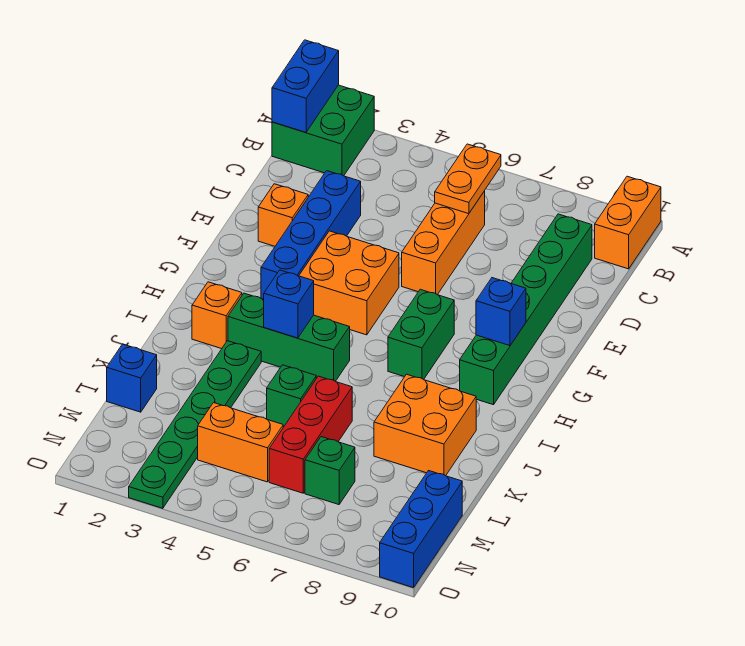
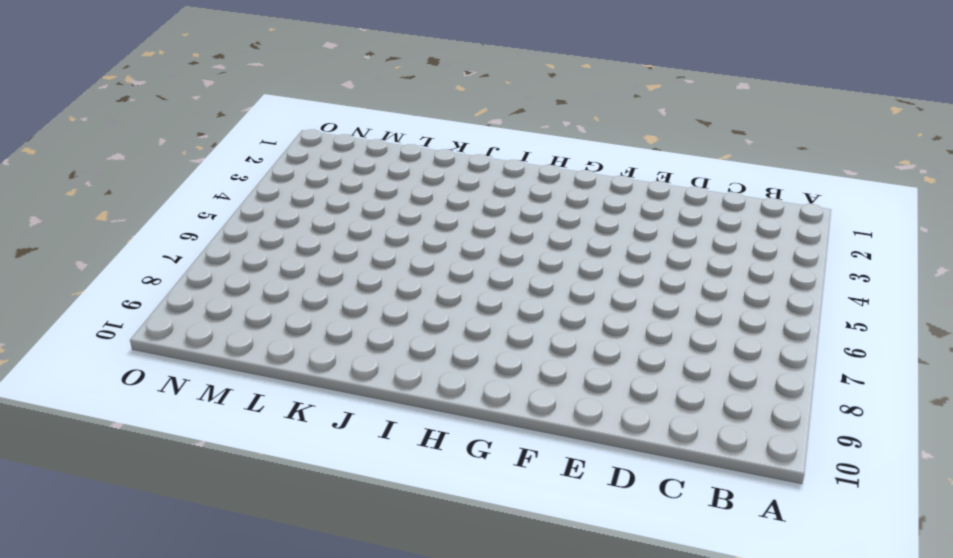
none -> green brick A1:B2 level 1
none -> orange brick A10:B10 level 1
none -> orange brick C6:E6 level 1

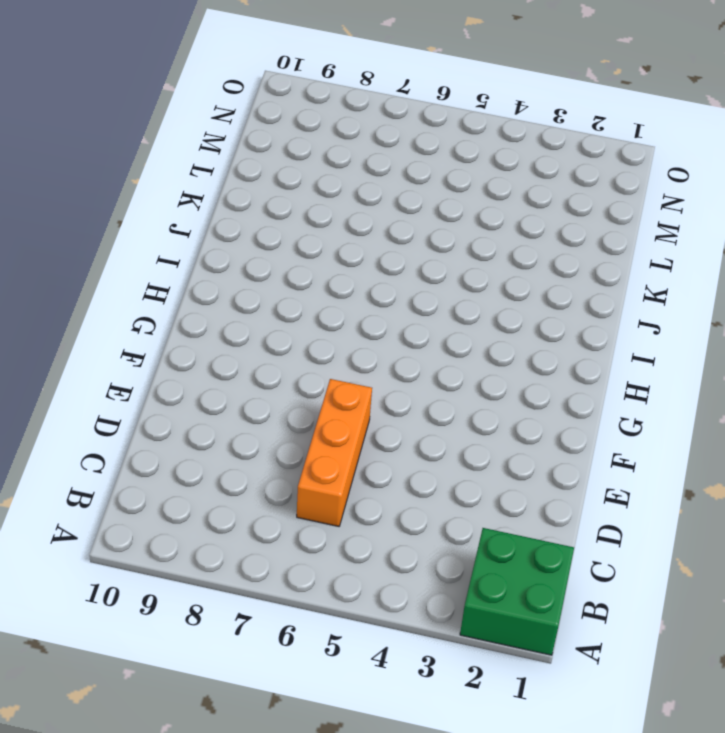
none -> orange brick A10:B10 level 1
none -> green brick C9:H9 level 1
none -> blue brick D3:G3 level 1

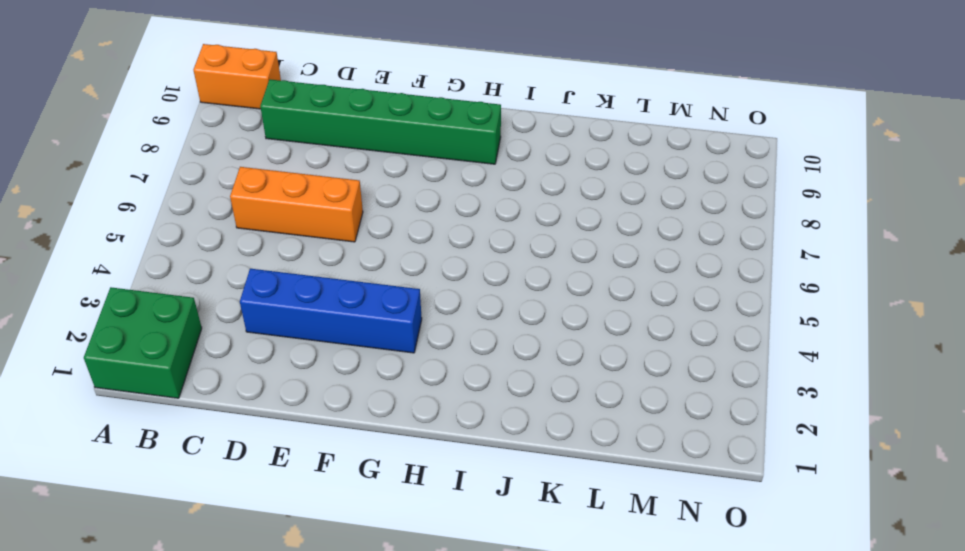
none -> orange brick E2 level 1
none -> orange brick F4:G5 level 1
none -> green brick G7:H7 level 1

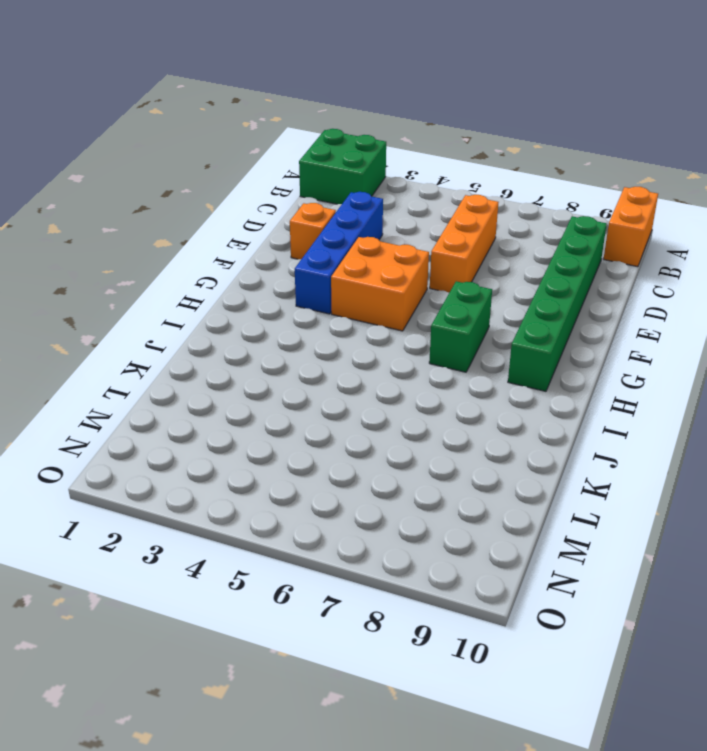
none -> orange brick I2 level 1
none -> green brick I3:I5 level 1
none -> green plate J3:O3 level 1

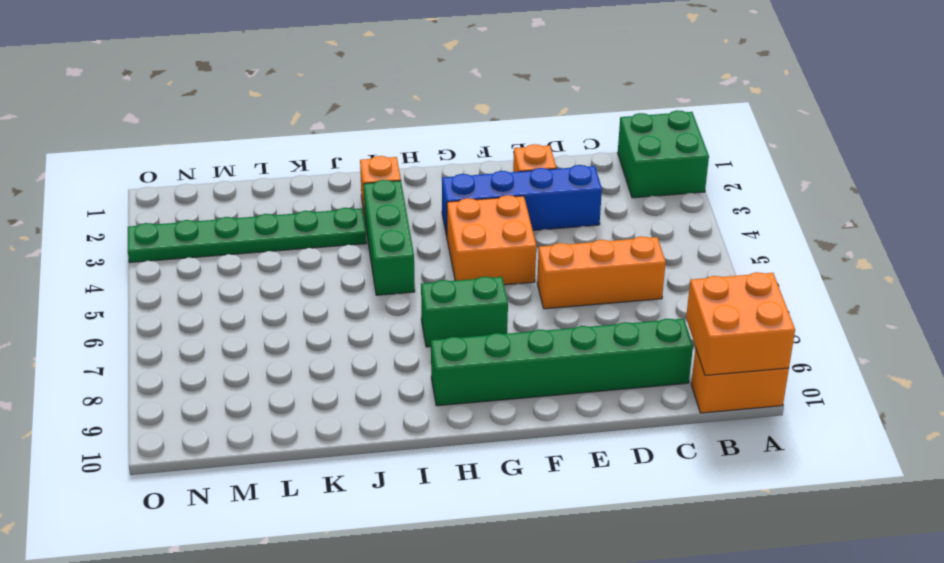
orange brick A9:B10 level 2 -> orange brick J8:K9 level 1
none -> green brick K5 level 1
none -> red brick K6:M6 level 1
none -> blue brick L1 level 1

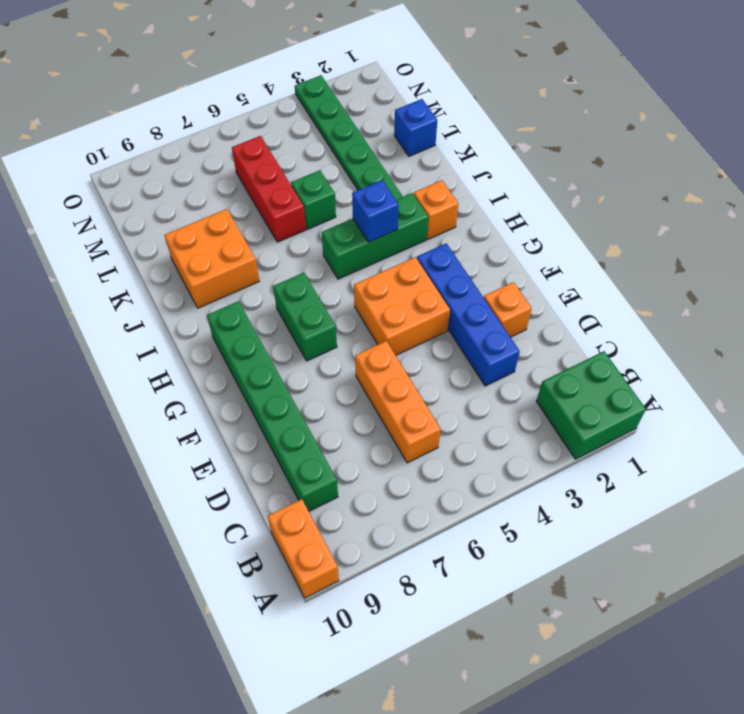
none -> orange brick M4:M5 level 1
none -> green brick M7 level 1
none -> blue brick M10:O10 level 1

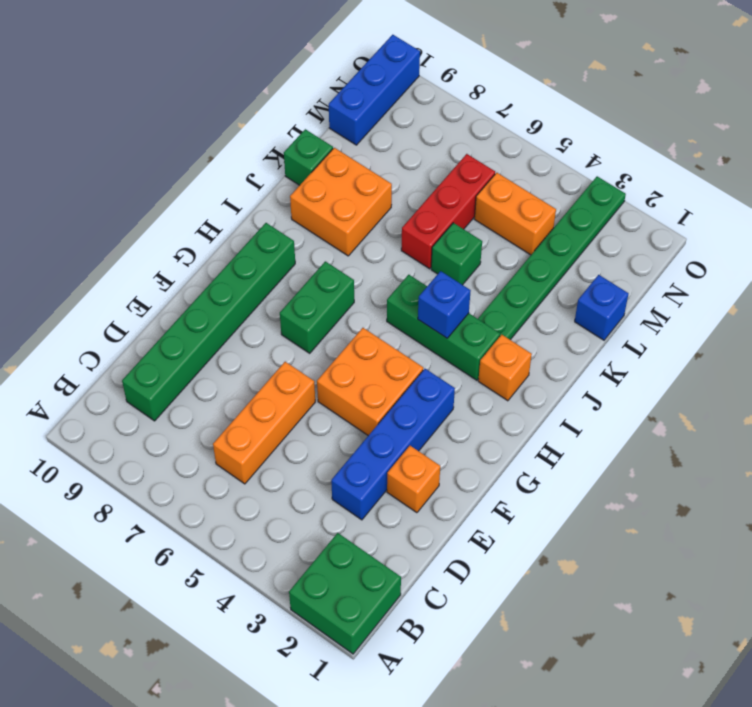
green brick K10 level 1 -> green brick M7 level 1
none -> orange brick A10:B10 level 1
none -> blue brick A1:B1 level 2
none -> orange plate B6:C6 level 2

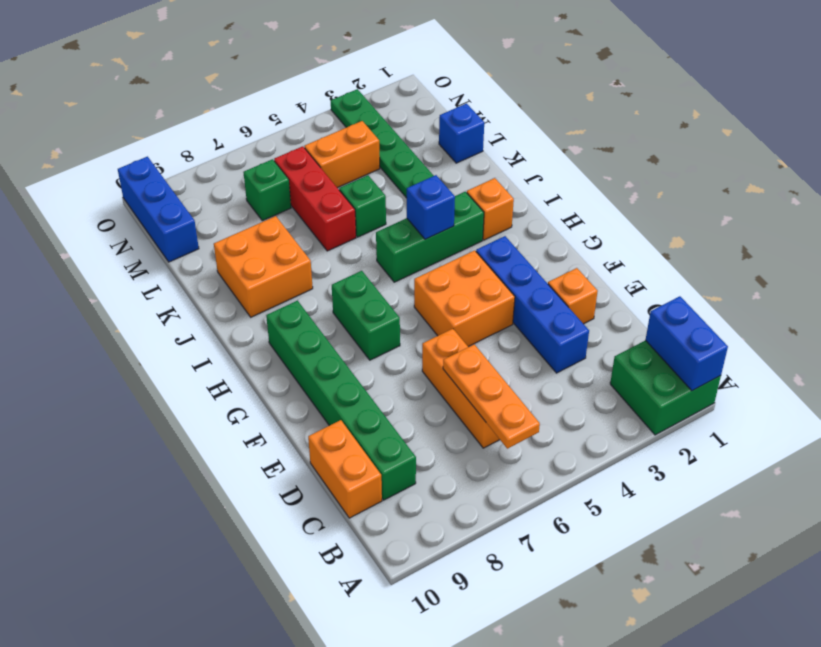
orange plate B6:D6 level 2 -> orange plate B6:C6 level 2
orange brick C10:D10 level 1 -> orange brick A10:B10 level 1
none -> blue brick G9 level 2

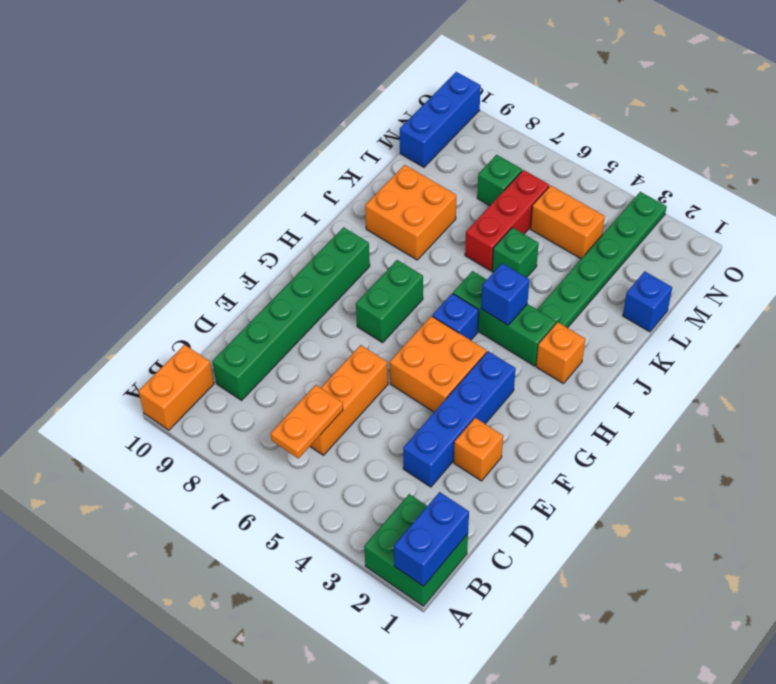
blue brick H5 level 1 -> blue brick G9 level 2

